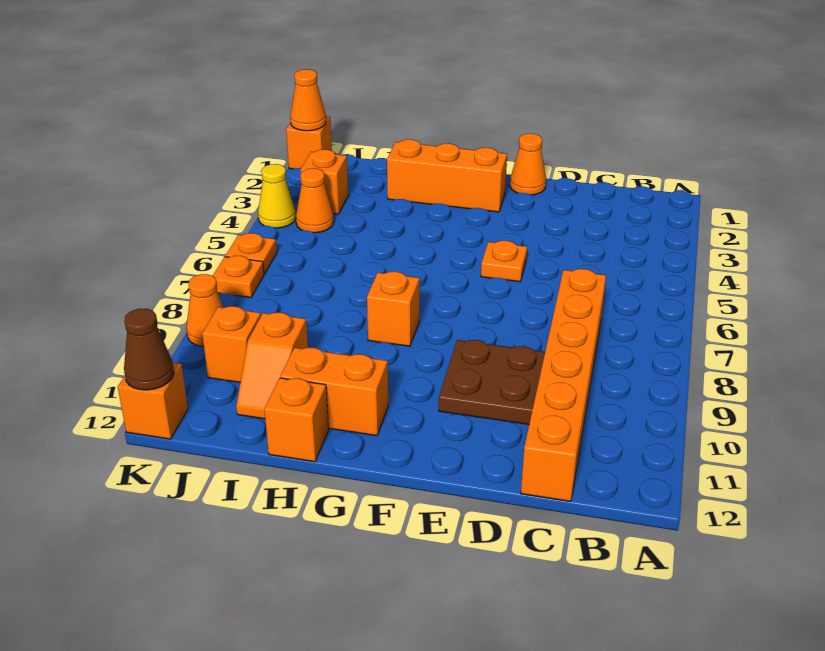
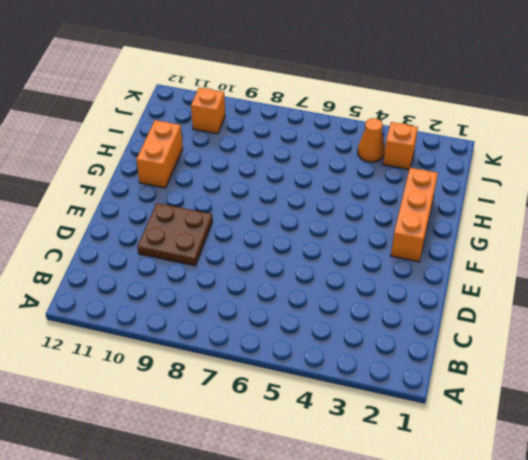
none -> orange brick C7:C12 level 1
none -> orange cone E1 level 1
none -> orange plate E5 level 1

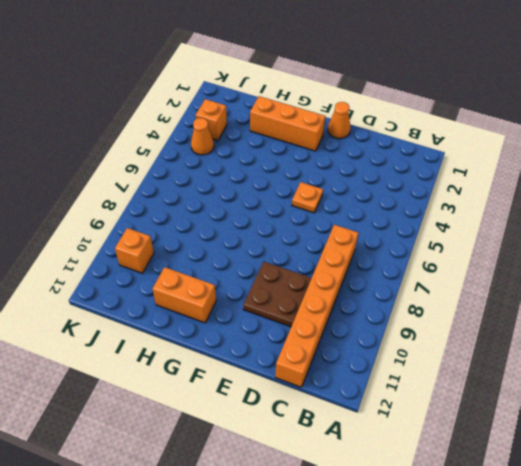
none -> orange brick G8 level 1
none -> orange brick H12 level 1
none -> orange slope I10:I11 level 1 top 10

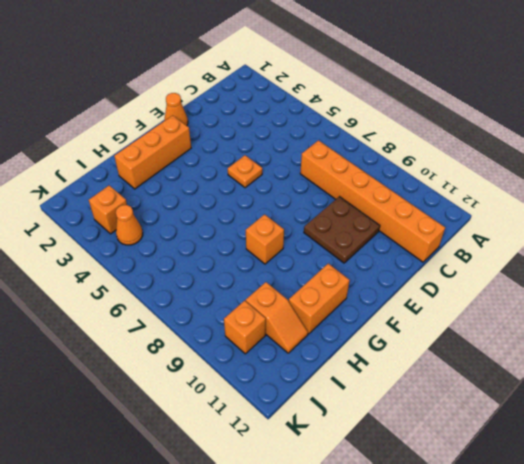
none -> orange brick H12 level 1
none -> orange brick K1 level 1
none -> yellow cone K4 level 1

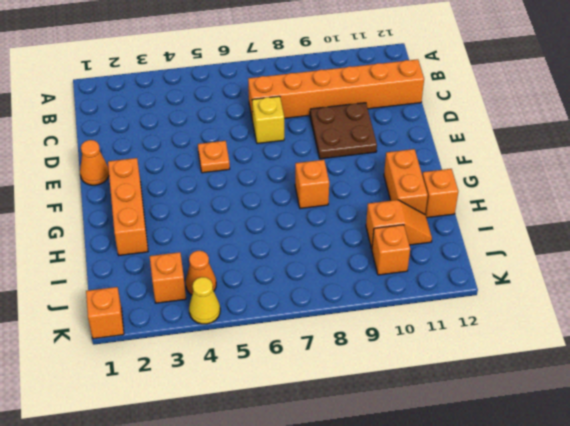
yellow brick D7 level 1 -> none
none -> orange plate K6 level 1
none -> orange plate K7 level 1
none -> orange cone K9 level 1

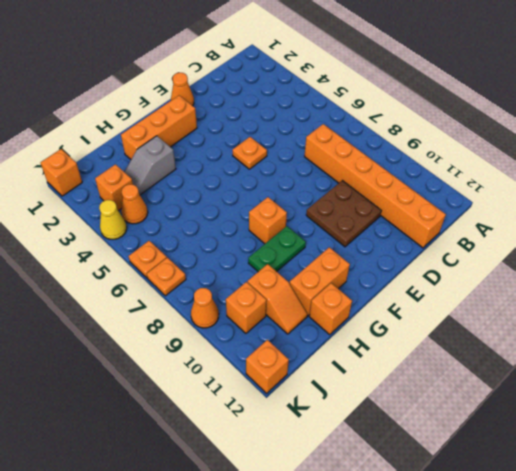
green plate G9:H9 level 1 -> none
grey slope H3:I3 level 1 top H -> none
none -> orange cone K1 level 2
none -> brown cone K12 level 2

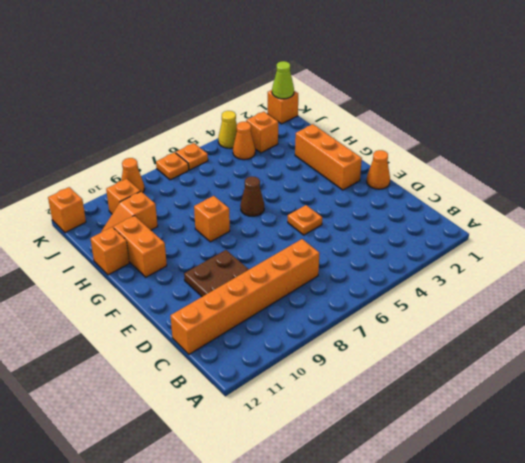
brown cone G6 level 1 -> brown cone K12 level 2
lime cone K1 level 2 -> orange cone K1 level 2

